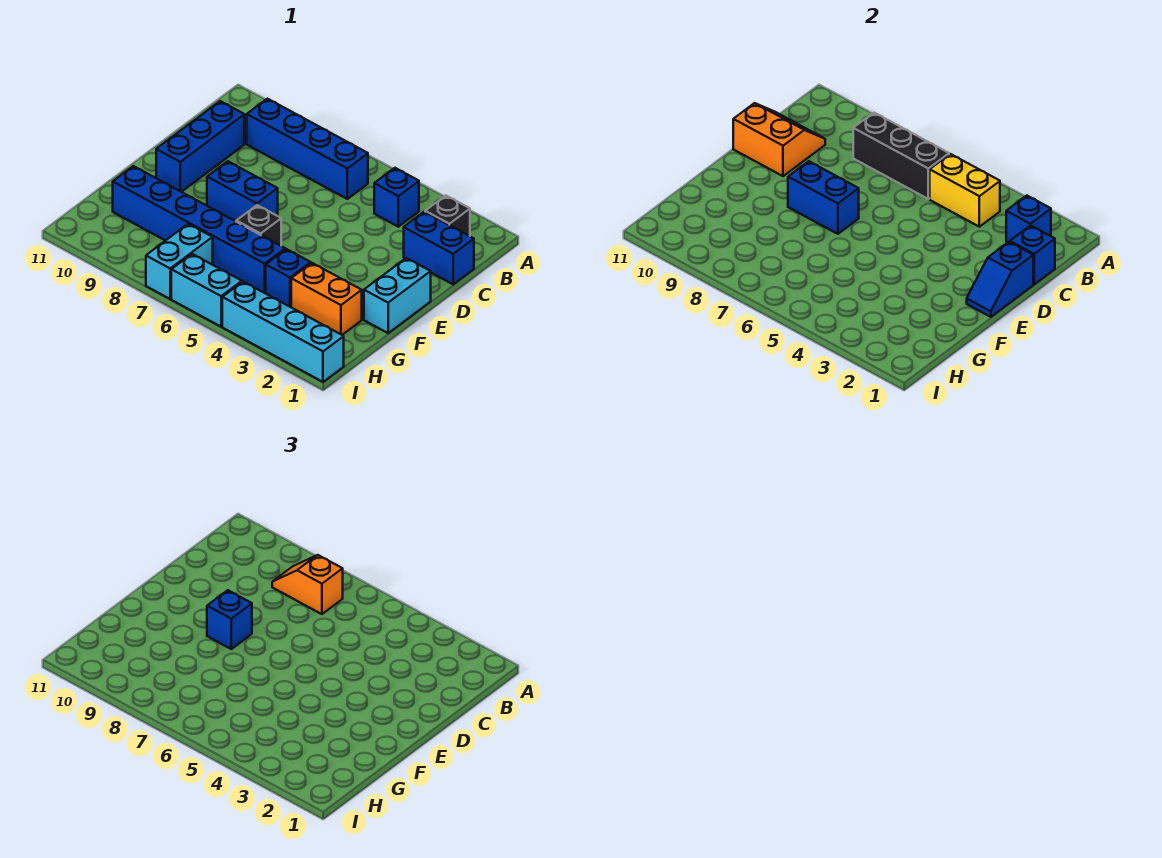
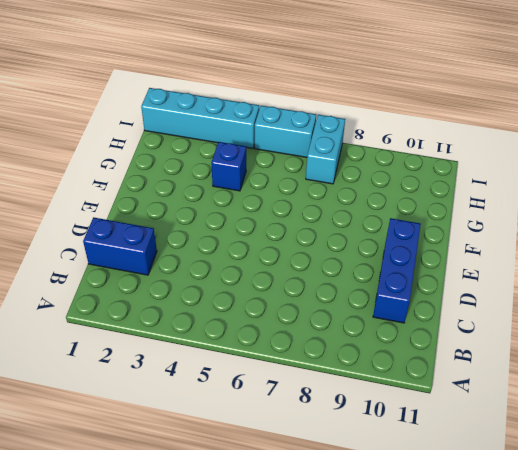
none -> black brick B2 level 1
none -> blue brick B4 level 1
none -> blue brick B6:B9 level 1

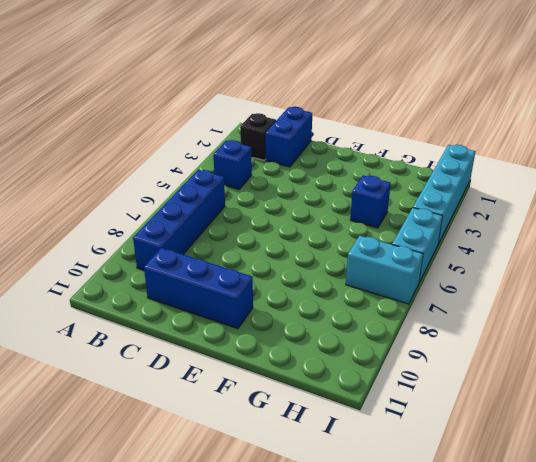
none -> cyan brick E1:F1 level 1
none -> blue brick E7:E8 level 1
none -> black brick F6 level 1

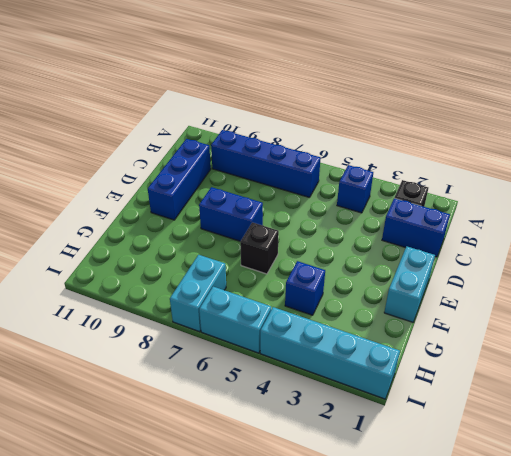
none -> orange brick G2:G3 level 1
none -> blue brick G5:G10 level 1
none -> blue brick B2 level 2

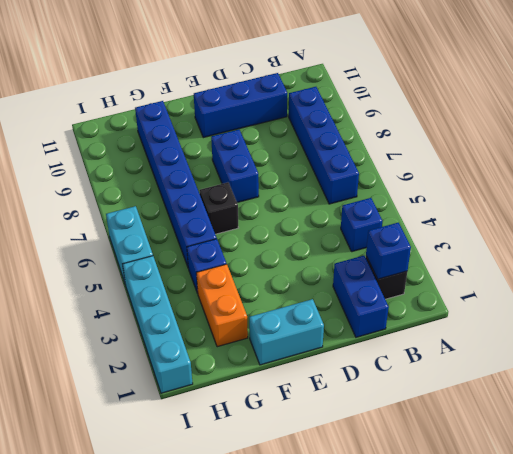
none -> cyan brick H7:I7 level 1
none -> yellow brick B4:B5 level 2
none -> black brick B6:B8 level 2

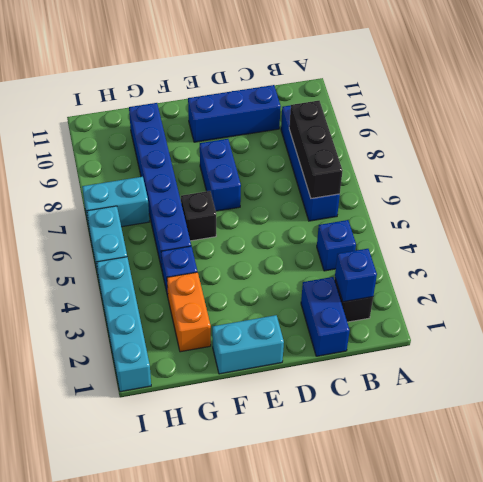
none -> yellow brick B4:B5 level 2
none -> blue brick C1 level 2
none -> orange slope C10:D11 level 2 top D

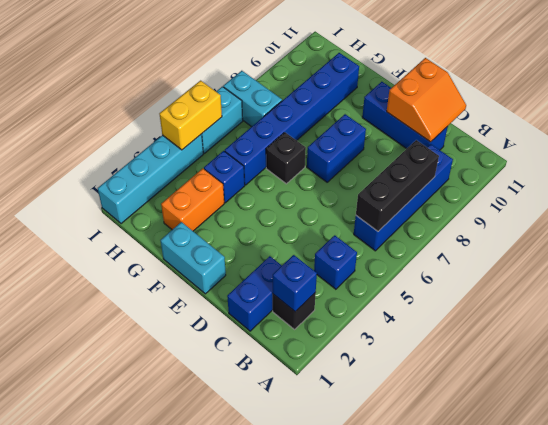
yellow brick I4:I5 level 2 -> yellow brick B4:B5 level 2
none -> blue brick C1 level 2
none -> blue slope D1:E1 level 2 top D
none -> blue brick E7:E8 level 2

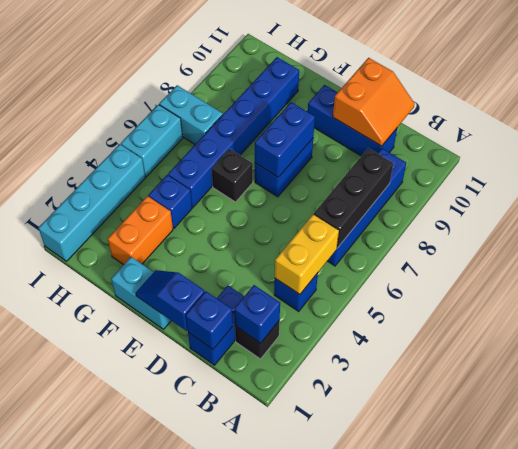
none -> orange slope B7:B8 level 3 top 7
none -> blue brick E8 level 3

